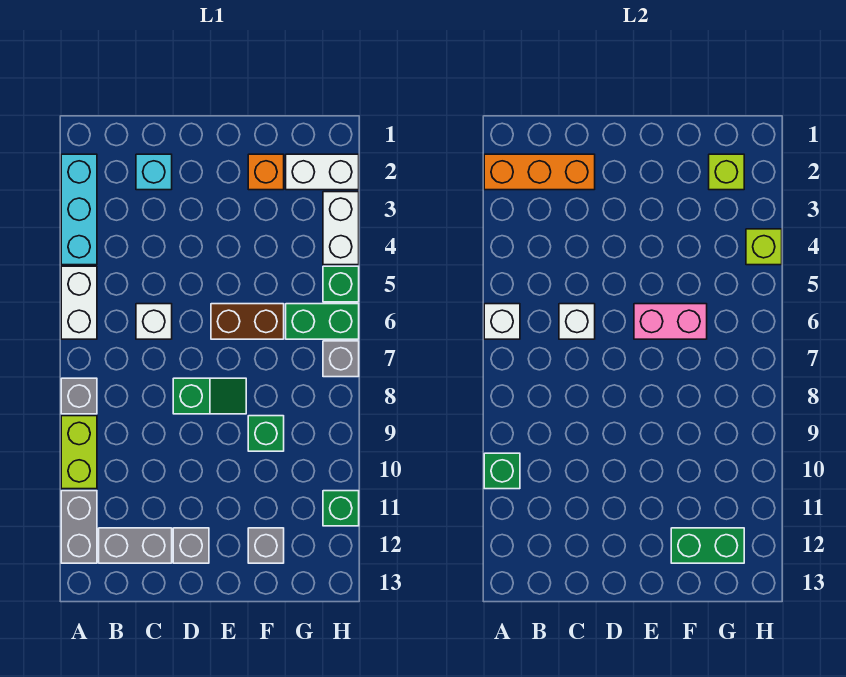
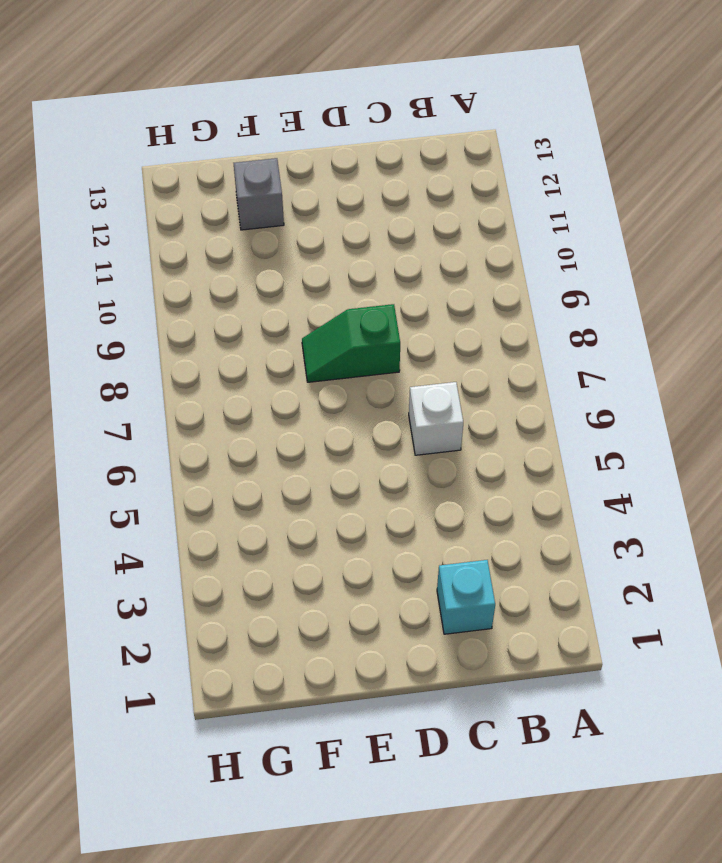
none -> cyan brick A2:A4 level 1
none -> white brick A5:A6 level 1
none -> grey brick A8 level 1

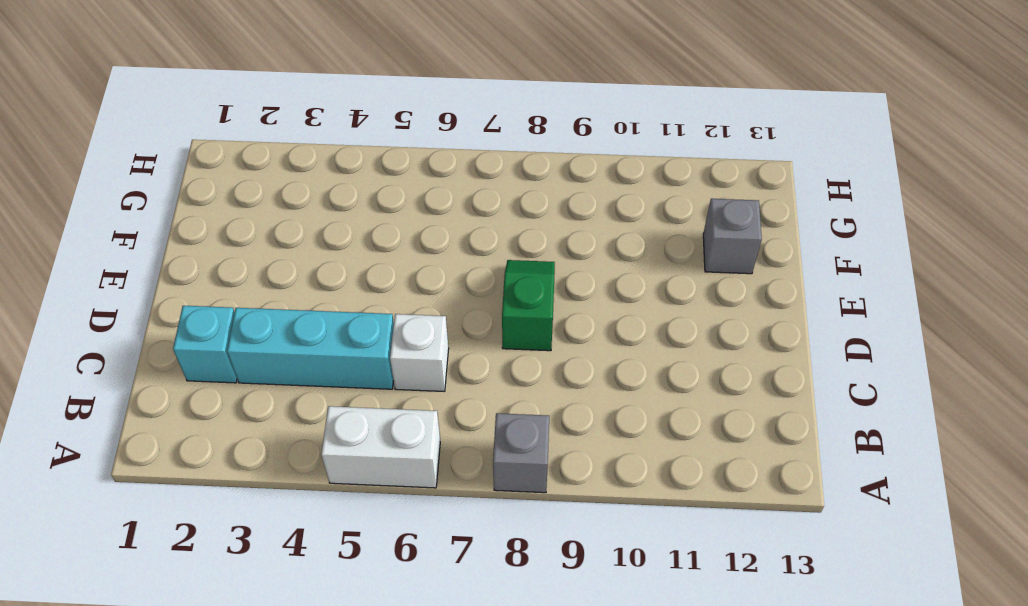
cyan brick C3:C5 level 1 -> cyan brick A2:A4 level 1
none -> lime brick A9:A10 level 1
none -> grey brick A11:A12 level 1
none -> grey brick B12:C12 level 1

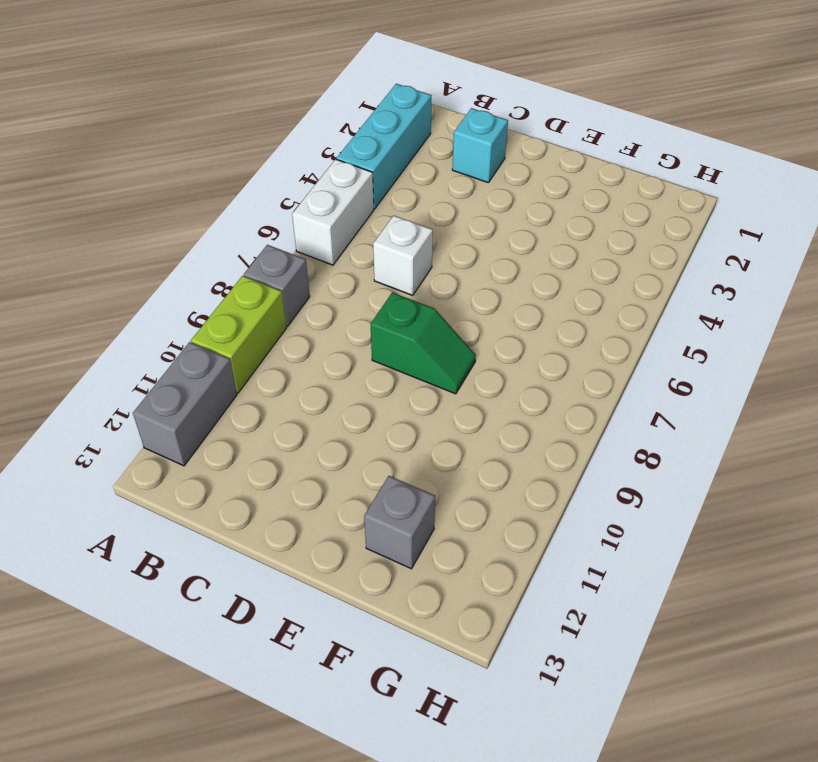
none -> grey brick B12:C12 level 1
none -> grey brick D12 level 1
none -> brown brick E6:F6 level 1

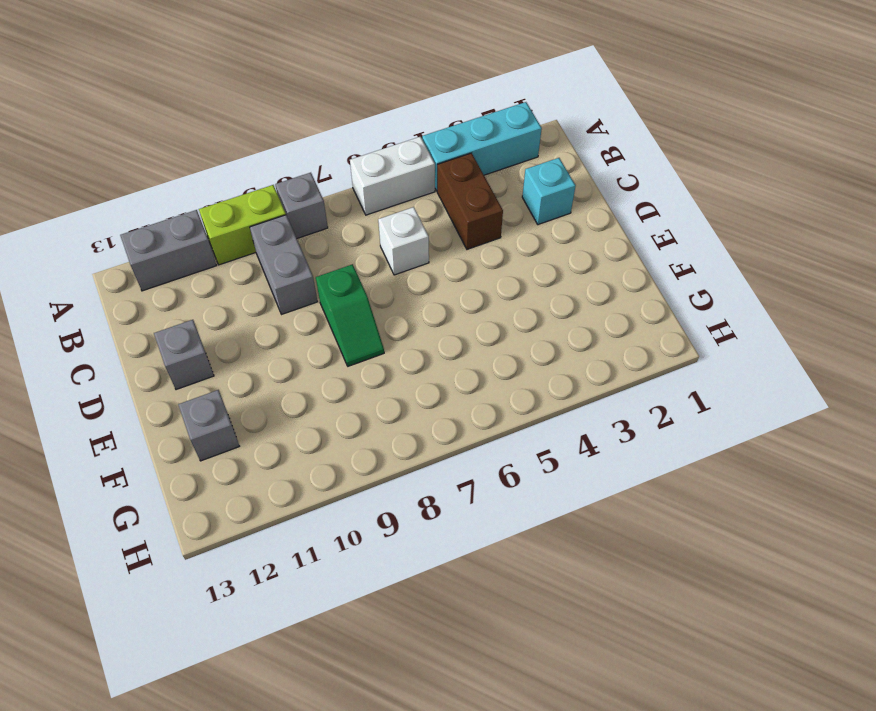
brown brick B4:C4 level 1 -> brown brick E6:F6 level 1
grey brick B9:C9 level 1 -> grey brick B12:C12 level 1
none -> orange brick F2 level 1
none -> green brick F9 level 1
none -> white brick G2:H2 level 1

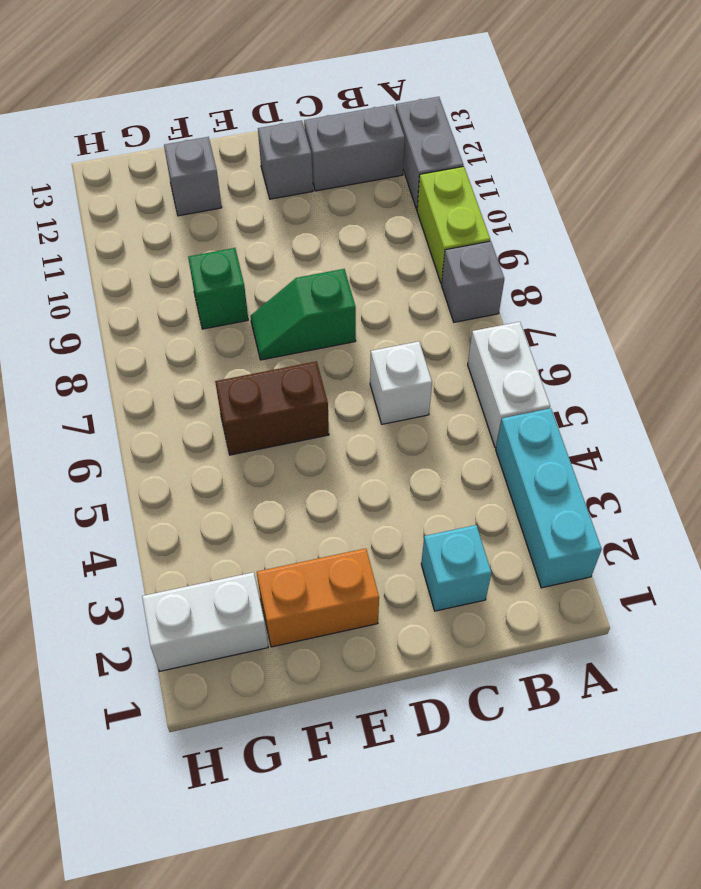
orange brick E2:F2 level 1 -> orange brick F2 level 1
none -> green brick G6:H6 level 1
none -> white brick H3:H4 level 1
none -> green brick H5 level 1

